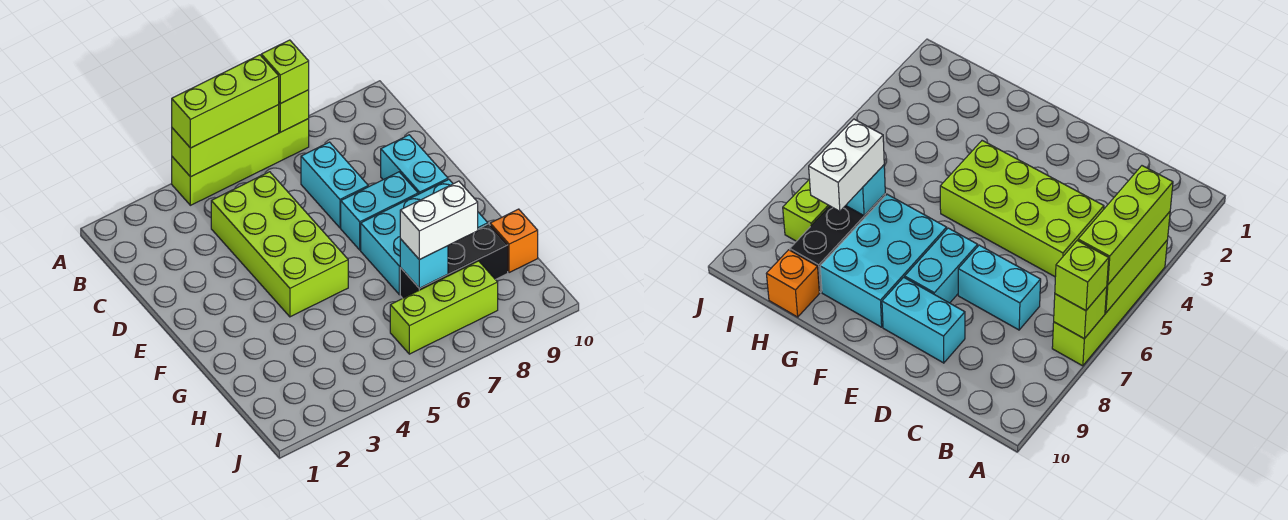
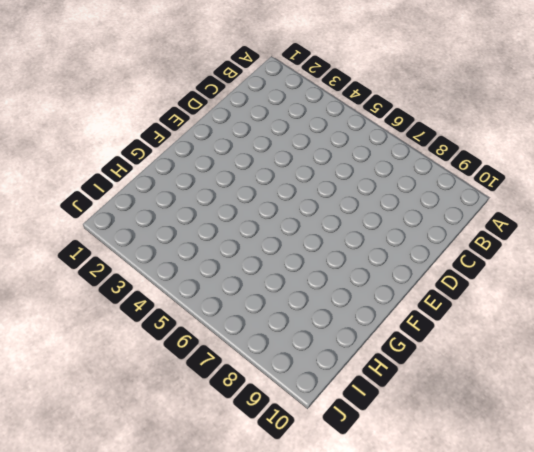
none -> lime brick A4:A7 level 1
none -> lime brick C4:F5 level 1
none -> cyan brick C7:D7 level 1

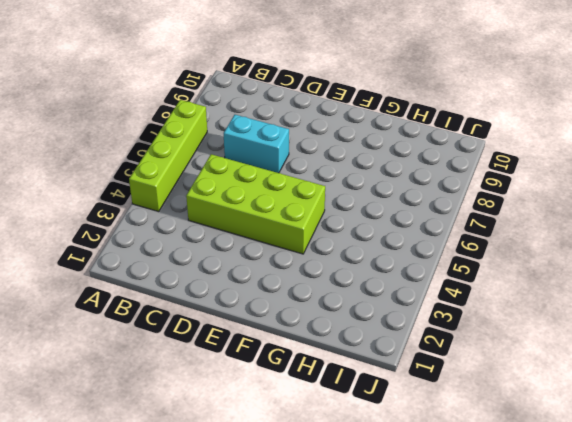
none -> cyan brick D9:E9 level 1
none -> cyan brick E7:E8 level 1
none -> cyan brick F7:G9 level 1

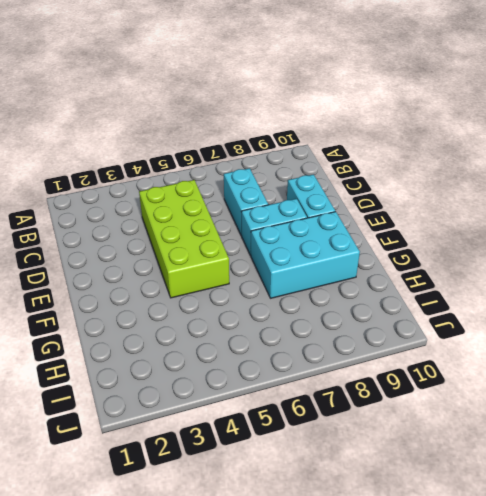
none -> lime brick A4:A7 level 1
none -> black brick H7:H9 level 1
none -> orange brick H10 level 1

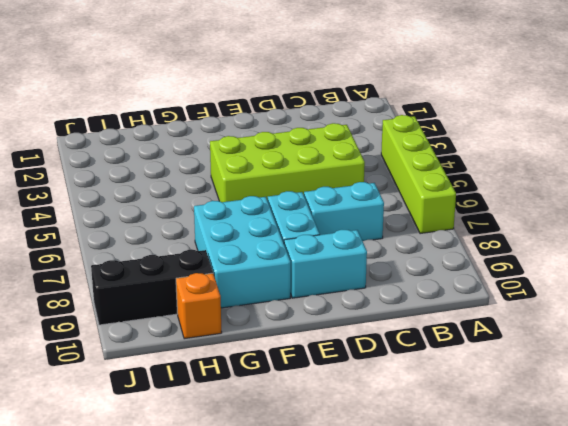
black brick H9:J9 level 1 -> black brick H7:H9 level 1
none -> lime brick I6:I8 level 1
none -> lime brick A4:A6 level 2
none -> lime brick A7 level 2

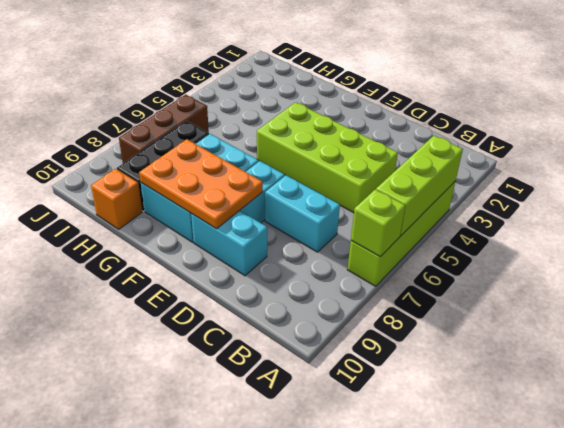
orange plate E8:G9 level 2 -> none
brown brick I6:I8 level 1 -> lime brick I6:I8 level 1
none -> cyan brick H7 level 2
none -> lime brick A4:A6 level 3
none -> lime brick A7 level 3

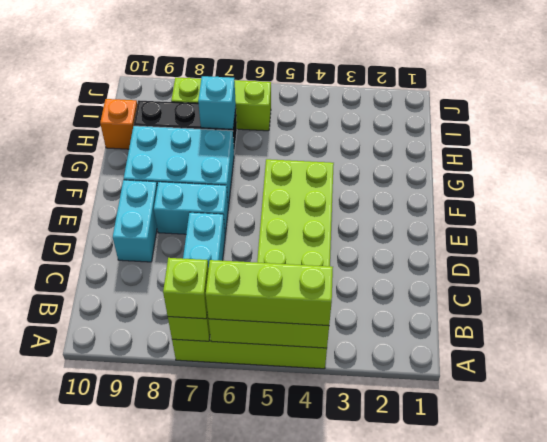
none -> white brick H7:H8 level 3

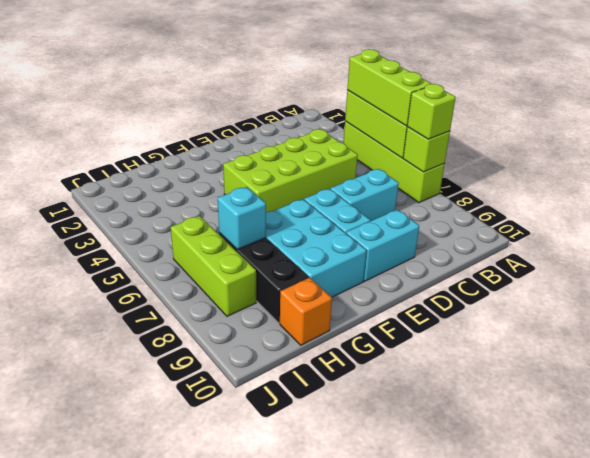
none -> white brick H7:H8 level 3

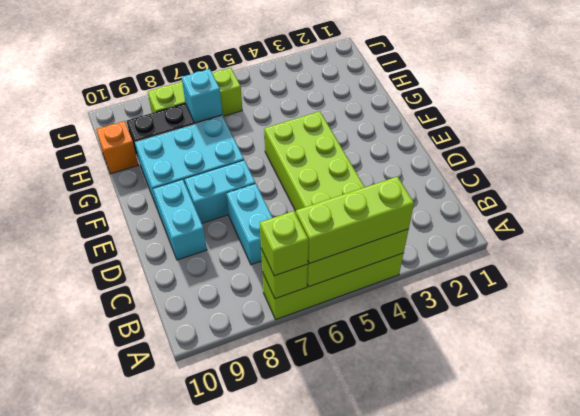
none -> white brick H7:H8 level 3

